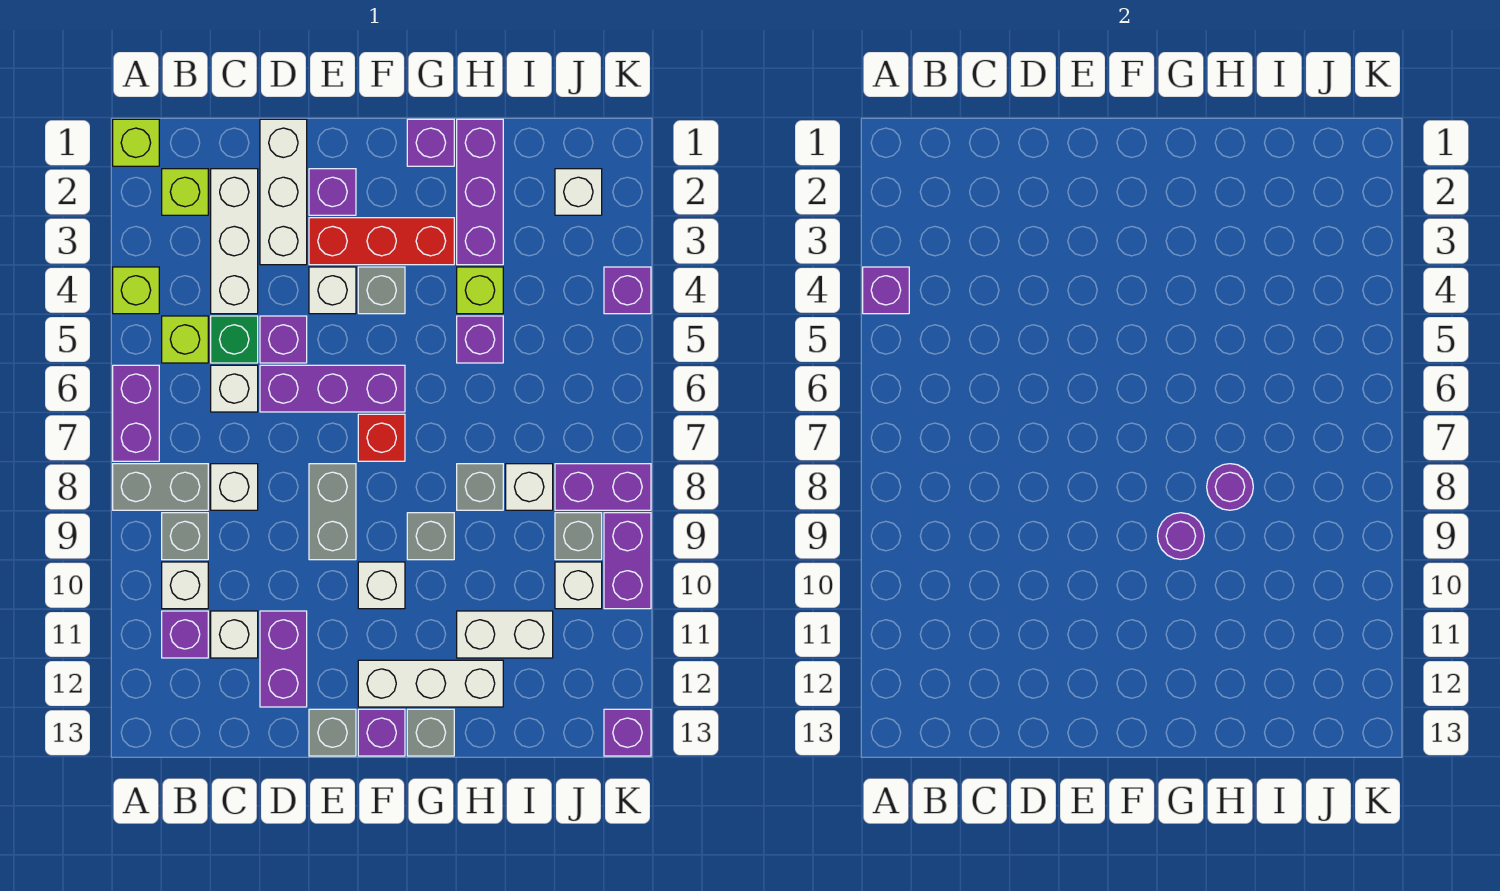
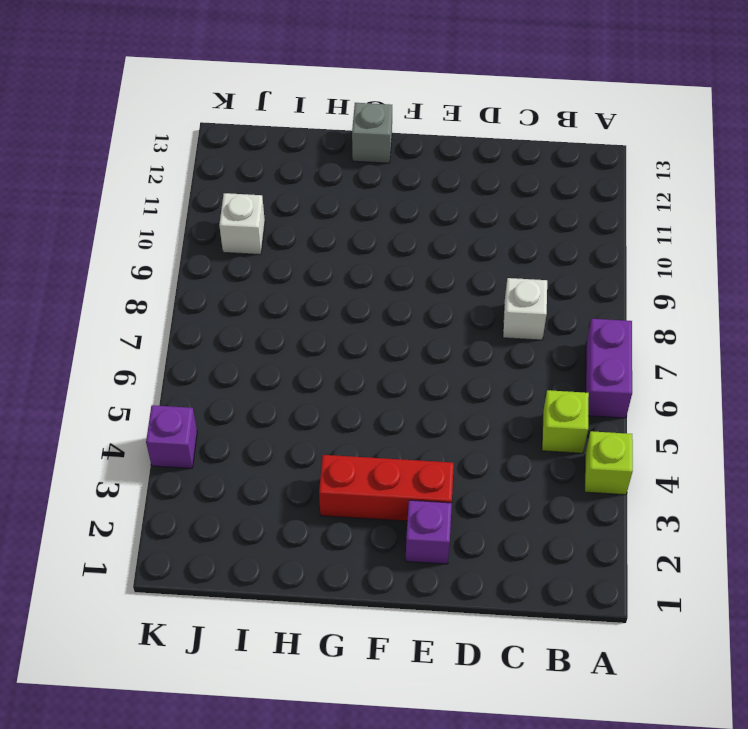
none -> lime brick A1 level 1
none -> grey brick A8:B8 level 1
none -> lime brick B2 level 1
none -> grey brick B9 level 1

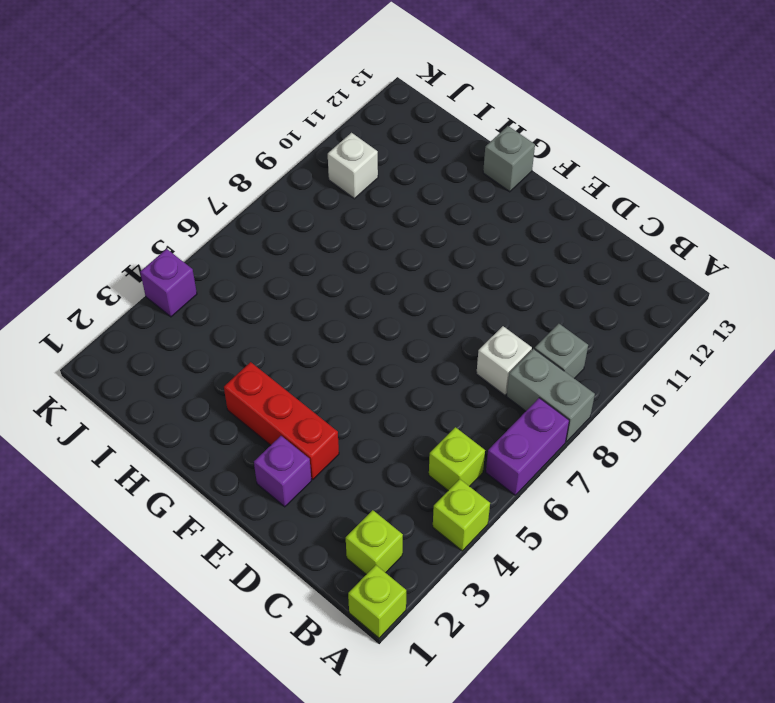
none -> white brick B10 level 1
none -> purple brick B11 level 1
none -> white brick C2:C4 level 1
none -> green brick C5 level 1

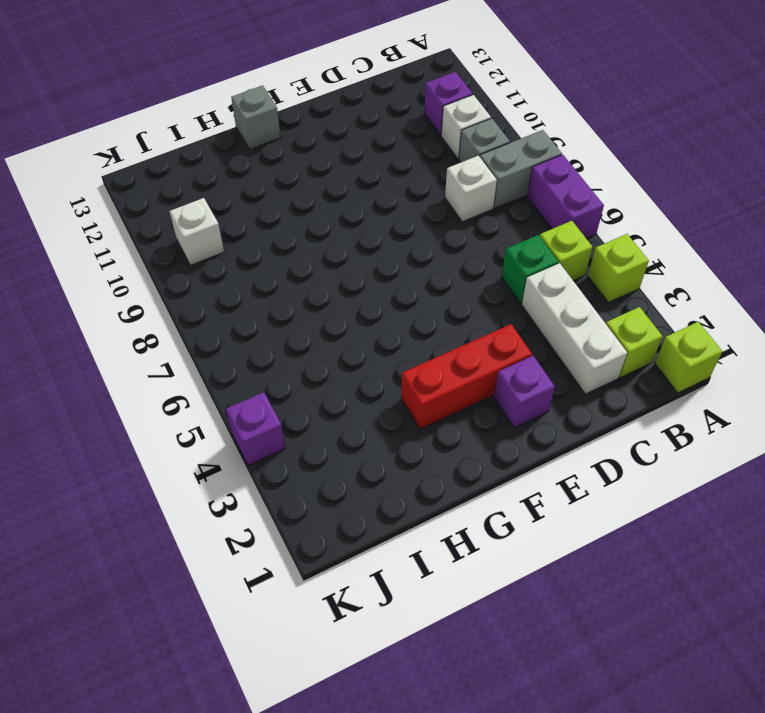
none -> white brick C6 level 1
none -> white brick C11 level 1
none -> white brick D1:D3 level 1
none -> purple brick D5 level 1

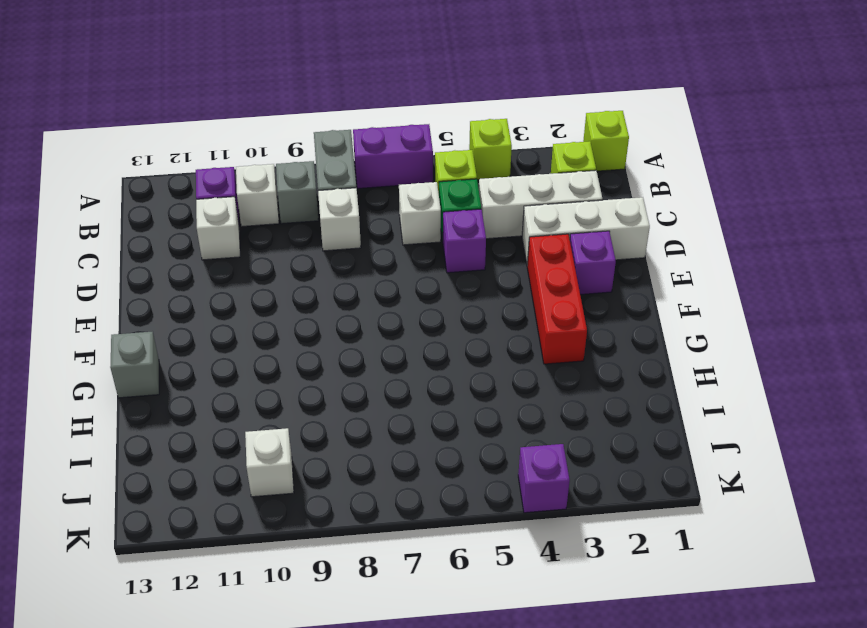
none -> purple brick D6:F6 level 1
none -> purple brick D11:D12 level 1
none -> white brick E4 level 1
none -> grey brick E8:E9 level 1

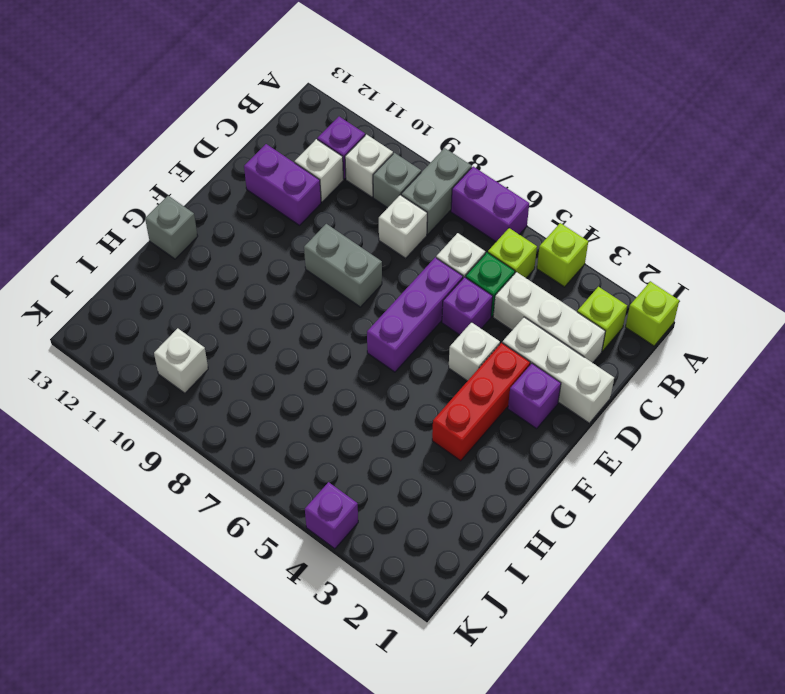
none -> grey brick E13 level 1
none -> grey brick F4 level 1
none -> red brick F7 level 1
none -> white brick F10 level 1

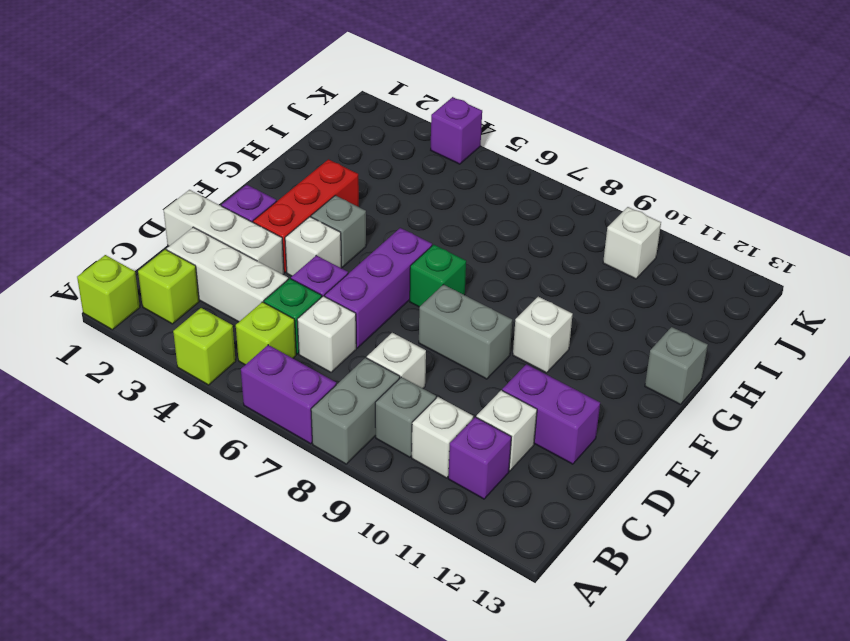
green brick F7 level 1 -> red brick F7 level 1
none -> grey brick E13 level 1
none -> white brick F12:H12 level 1
none -> purple brick F13 level 1
none -> purple brick G1 level 1

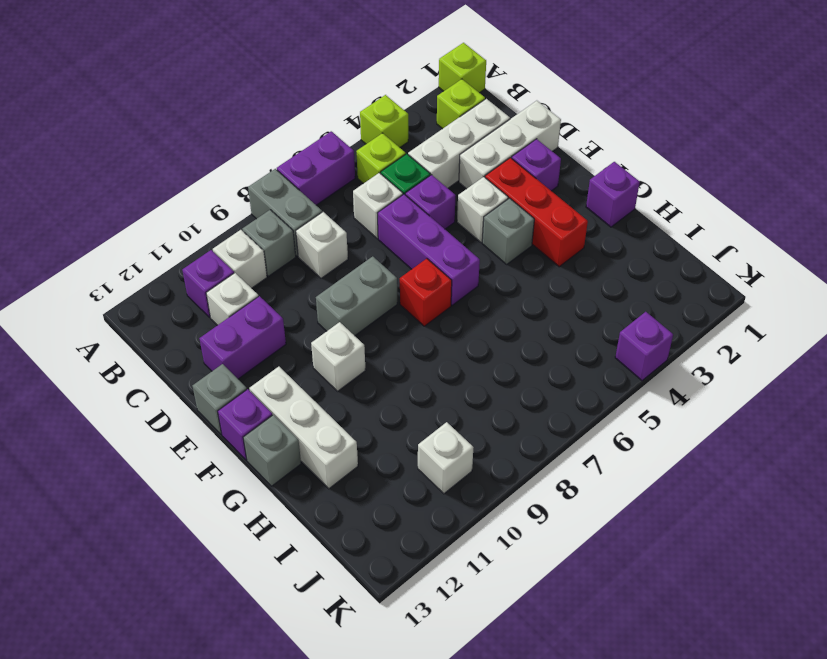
none -> grey brick G9 level 1
none -> purple brick H1:H3 level 1
none -> lime brick H4 level 1
none -> purple brick H5 level 1

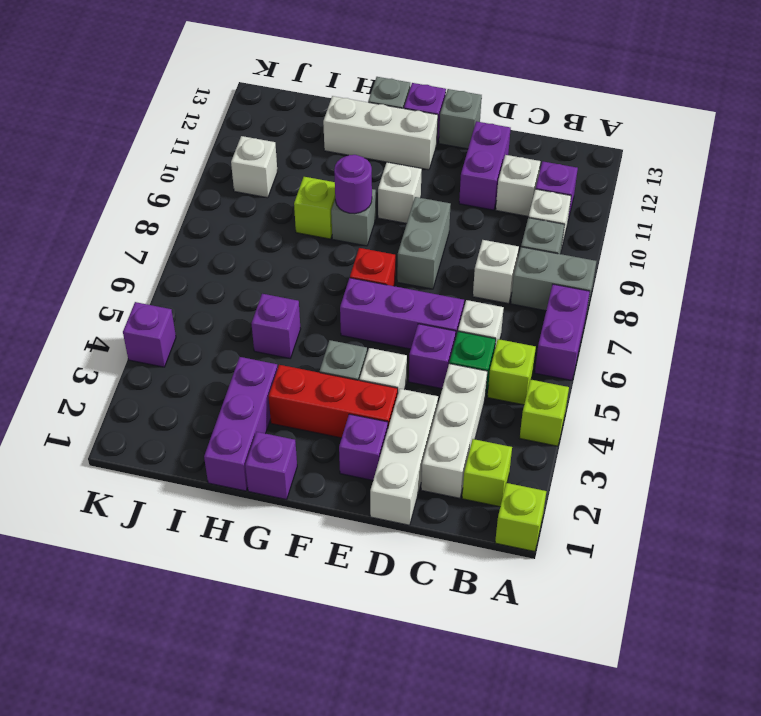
lime brick H9 level 1 -> lime brick H4 level 1
none -> grey brick H8 level 1
none -> white brick H11:I11 level 1
none -> white brick I8 level 1
none -> white brick J2 level 1

